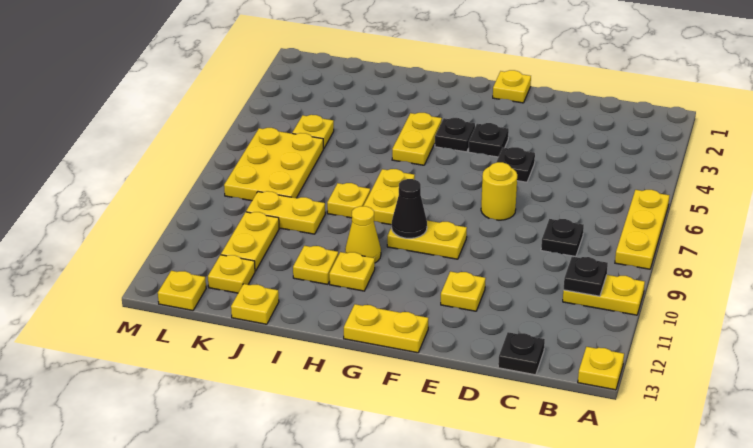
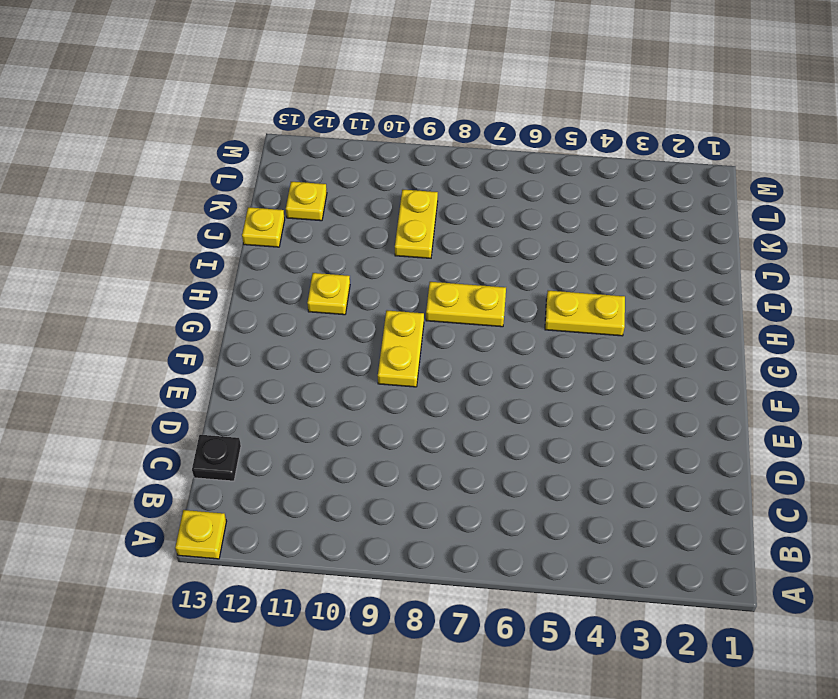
none -> yellow plate A6:A8 level 1
none -> yellow plate A10:B10 level 1
none -> black plate C8 level 1

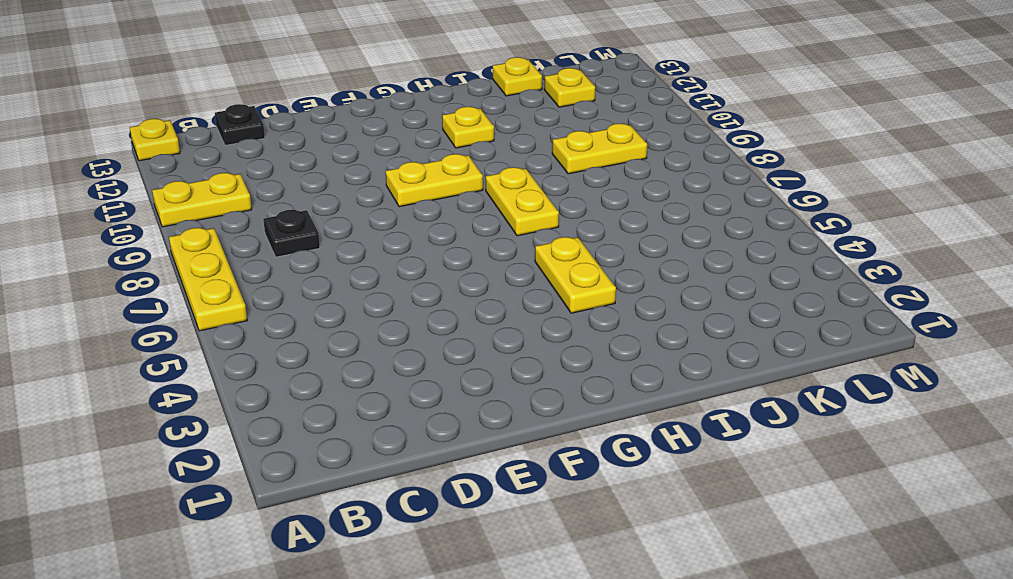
none -> black plate E5 level 1
none -> yellow round brick E7 level 1
none -> yellow plate E11 level 1

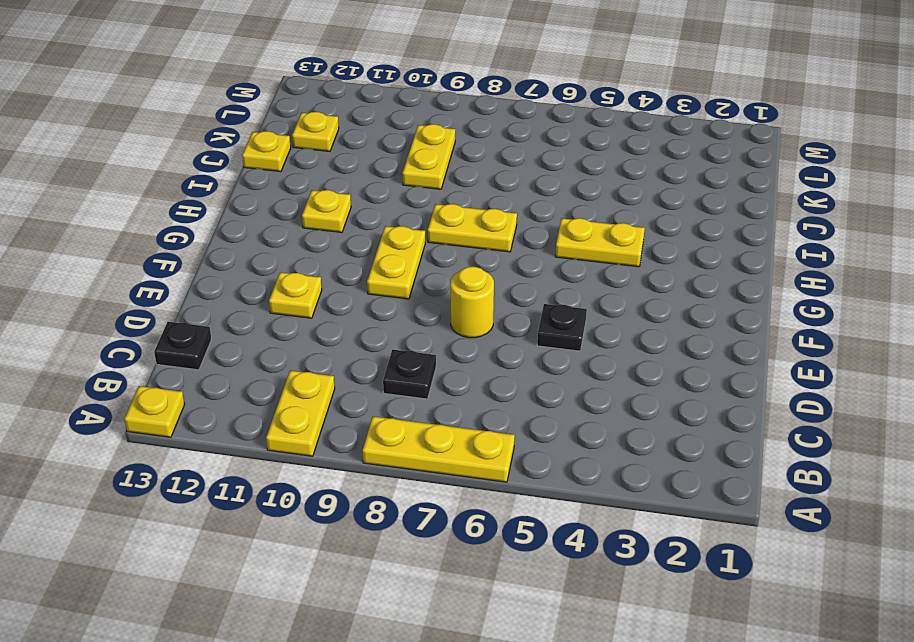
none -> yellow plate F1 level 1
none -> black plate F4 level 1
none -> yellow plate F13:G13 level 1

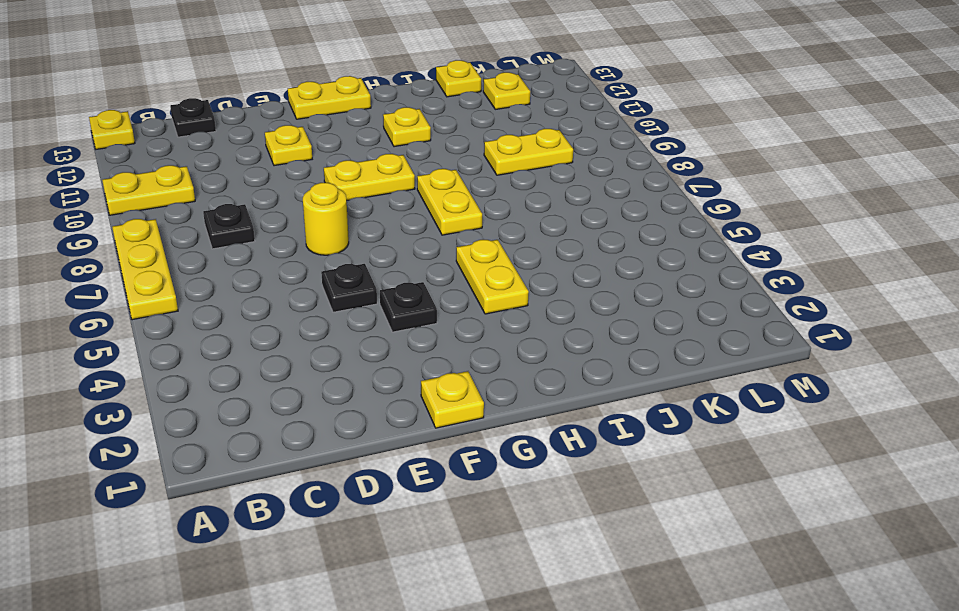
none -> black plate G4 level 1
none -> yellow cone H10 level 1
none -> yellow plate I8 level 1

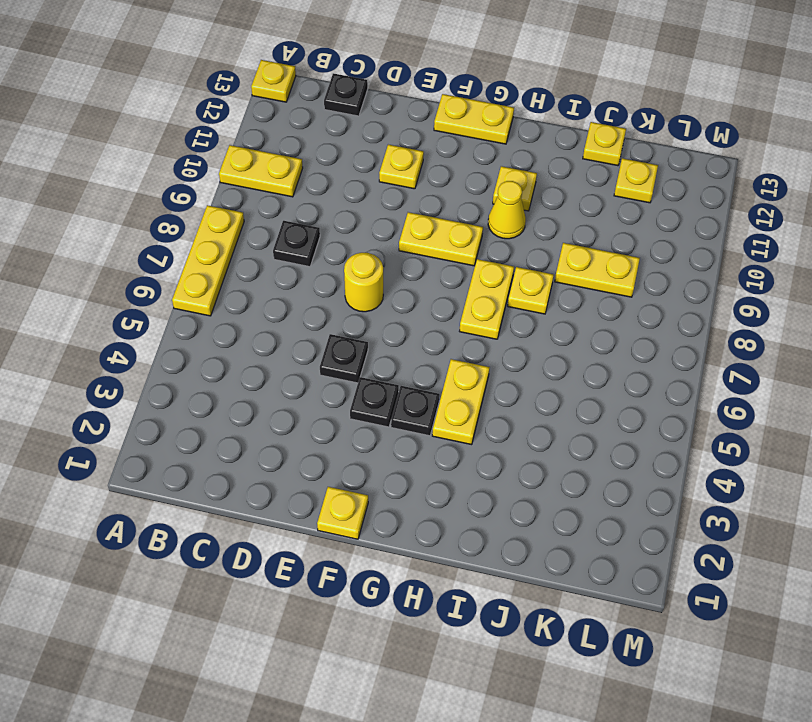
none -> yellow plate I11 level 1
none -> yellow plate K5 level 1
none -> yellow plate K6:L8 level 1

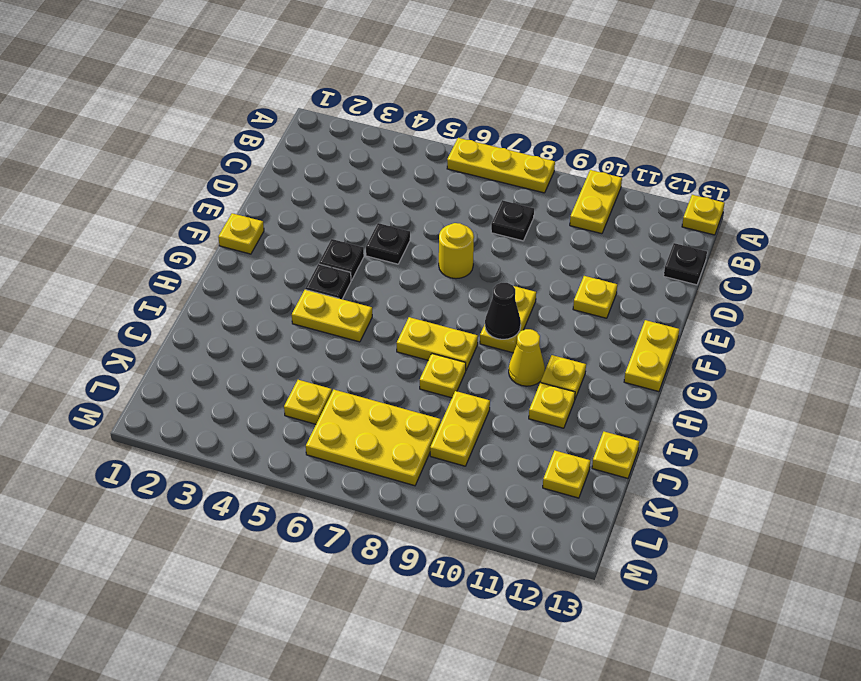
none -> yellow plate K10:K11 level 1
none -> yellow plate L13 level 1
none -> black plate B10 level 2

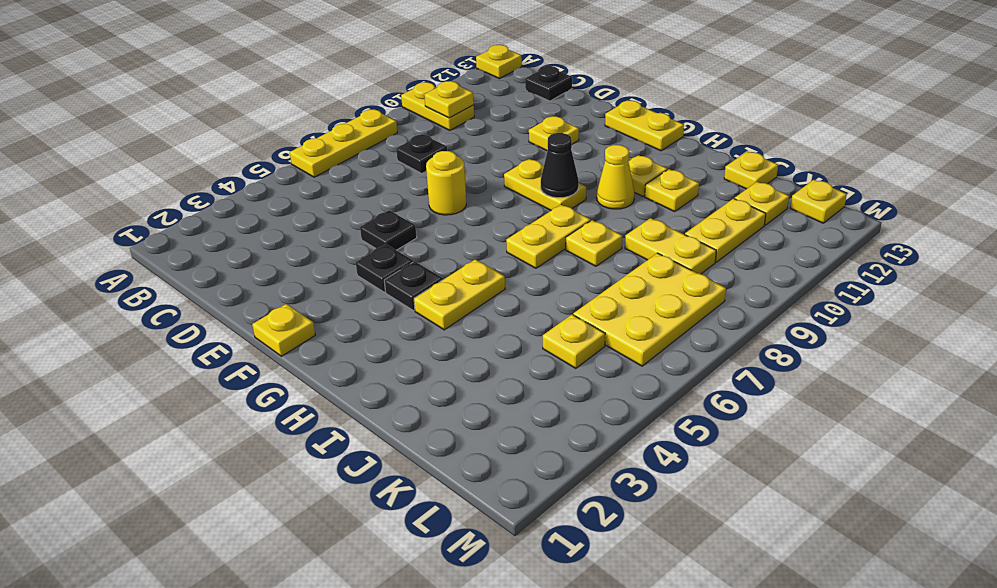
yellow plate B10 level 2 -> black plate B10 level 2

